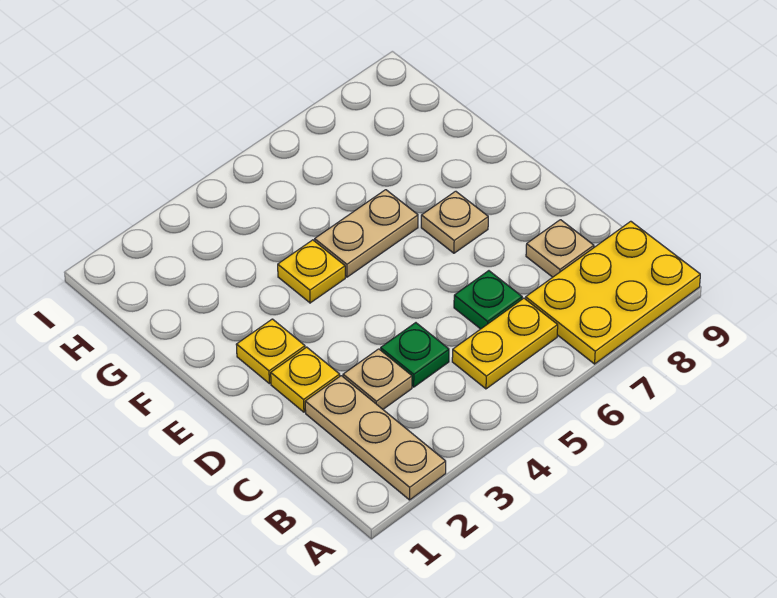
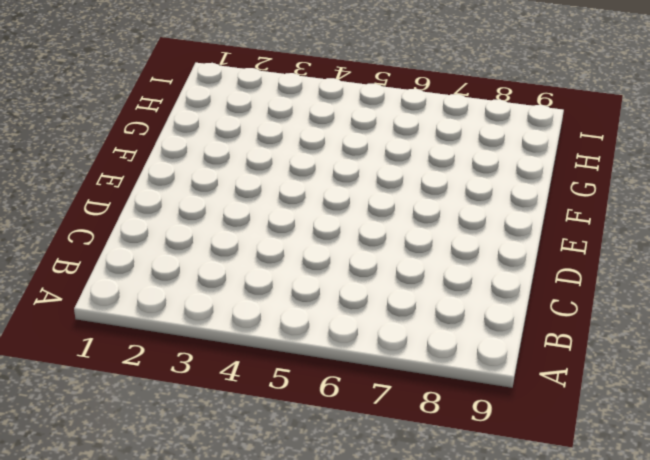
none -> tan plate A2:C2 level 1
none -> yellow plate A7:B9 level 1
none -> yellow plate B5:B6 level 1

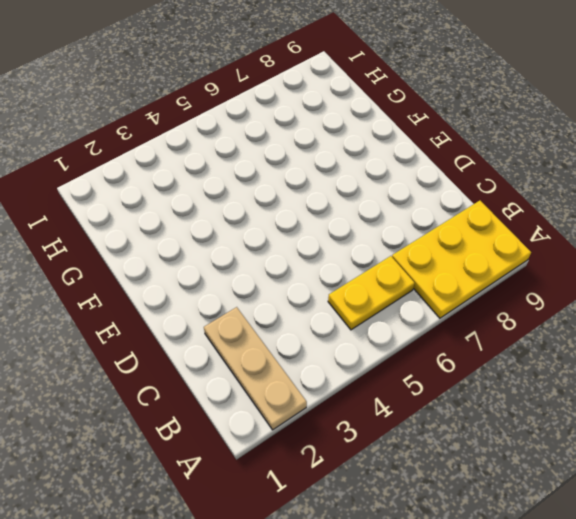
none -> tan plate C3 level 1
none -> green plate C4 level 1
none -> green plate C6 level 1

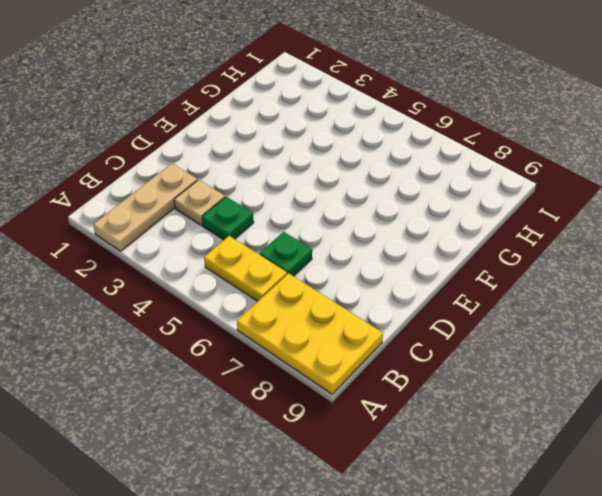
none -> tan plate C8 level 1
none -> yellow plate D2 level 1
none -> yellow plate E2 level 1

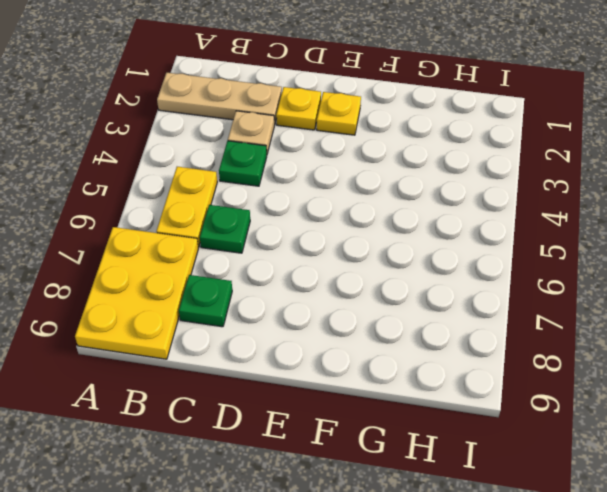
green plate C8 level 1 -> tan plate C8 level 1
none -> tan plate E7 level 1
none -> yellow plate F4 level 1
none -> tan plate F5:F6 level 1

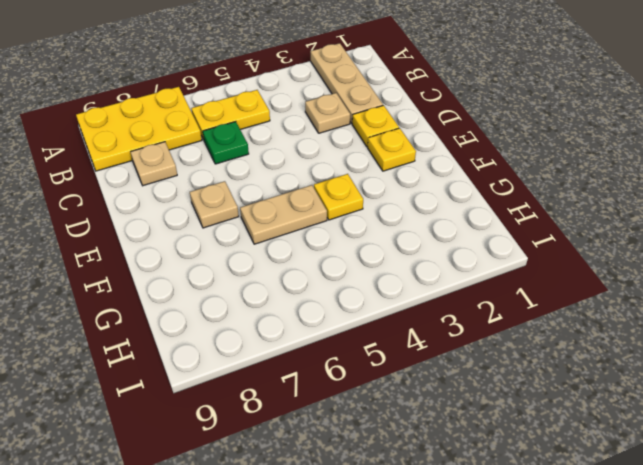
none -> green plate C4 level 1

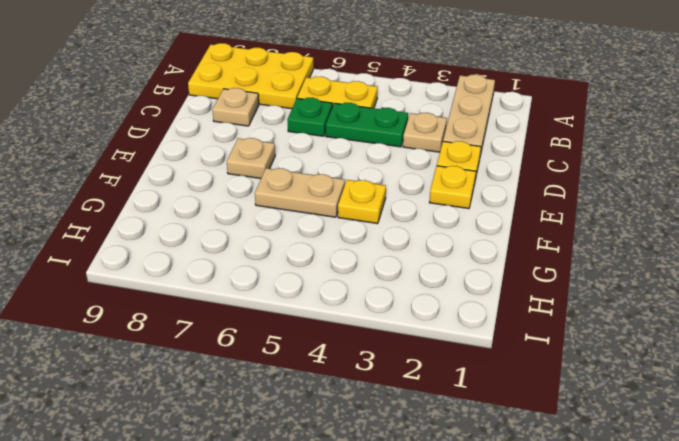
green plate C4:C5 level 1 -> green plate C4 level 1

